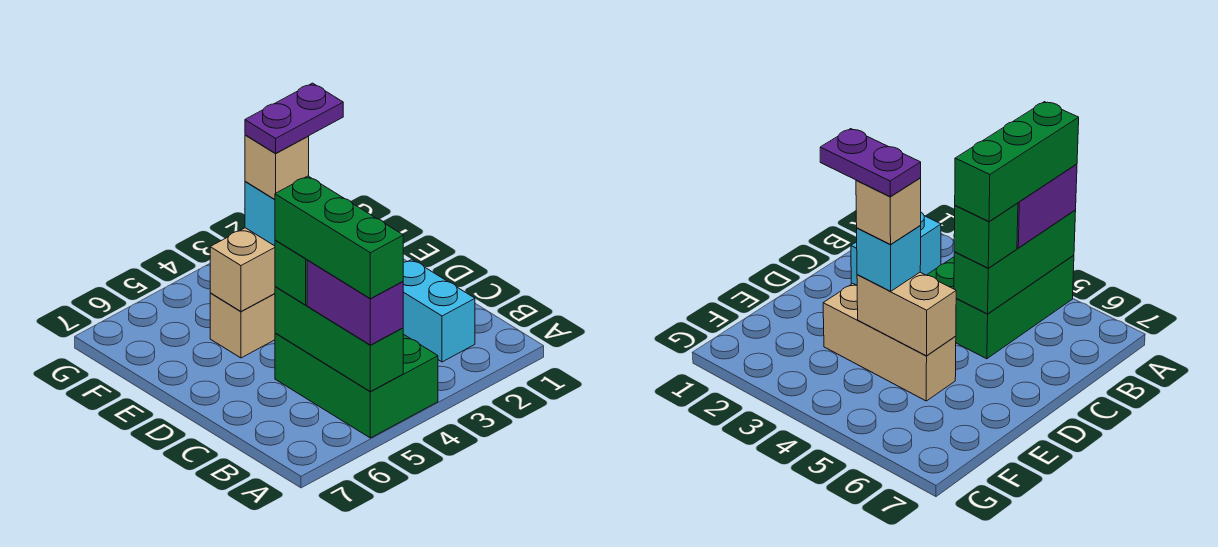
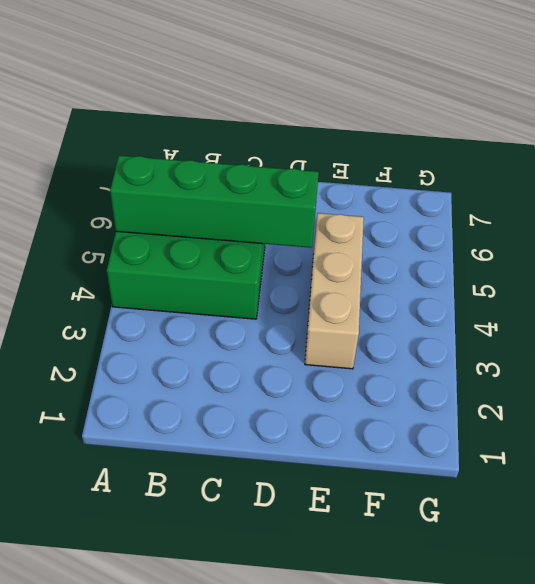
green brick A5:D5 level 2 -> green brick A5:C5 level 2
none -> cyan brick B2:C2 level 1
none -> tan brick E4:E5 level 2

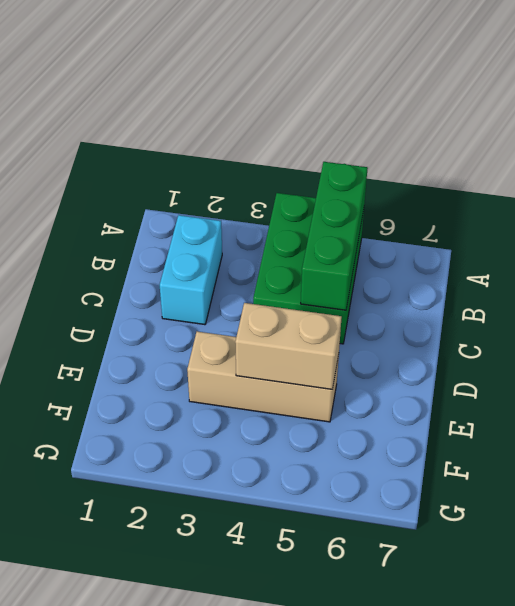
none -> purple brick A5:B5 level 3
none -> green brick C5 level 3

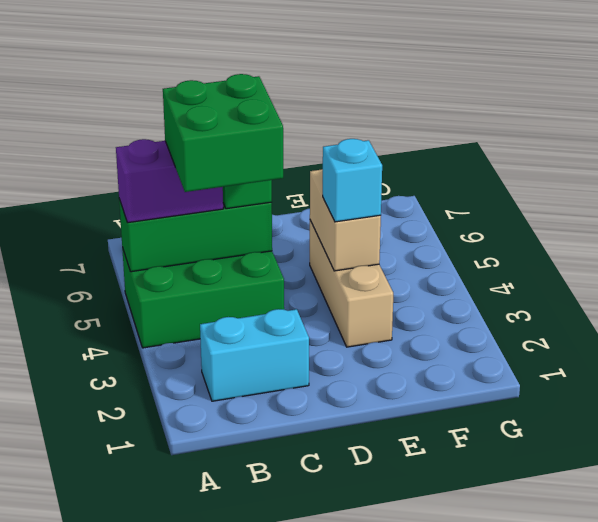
green brick B4:C5 level 4 -> green brick A5:C5 level 4
none -> tan brick E4 level 4
none -> purple plate E3:E4 level 5

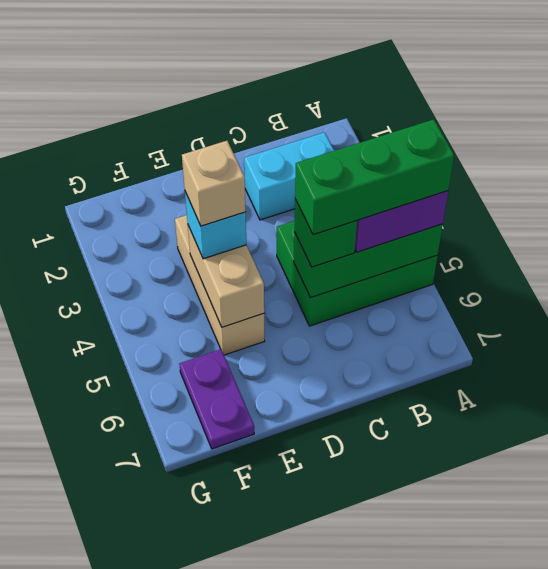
purple plate F6:F7 level 1 -> purple plate E3:E4 level 5

